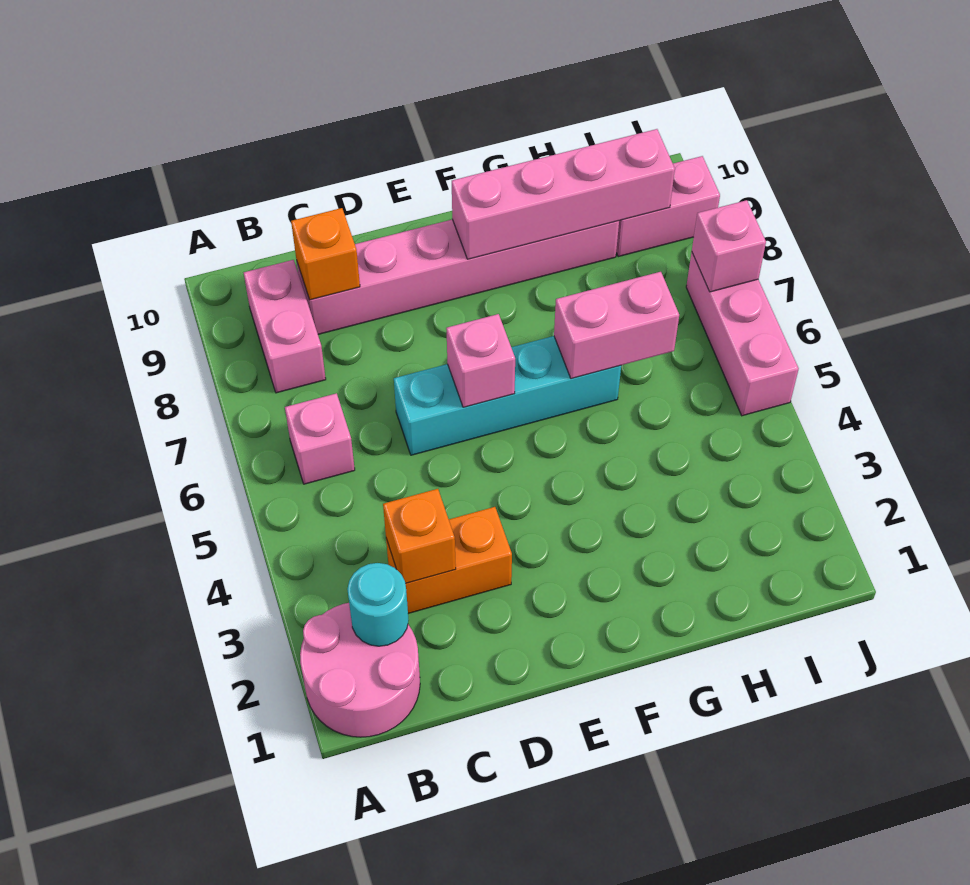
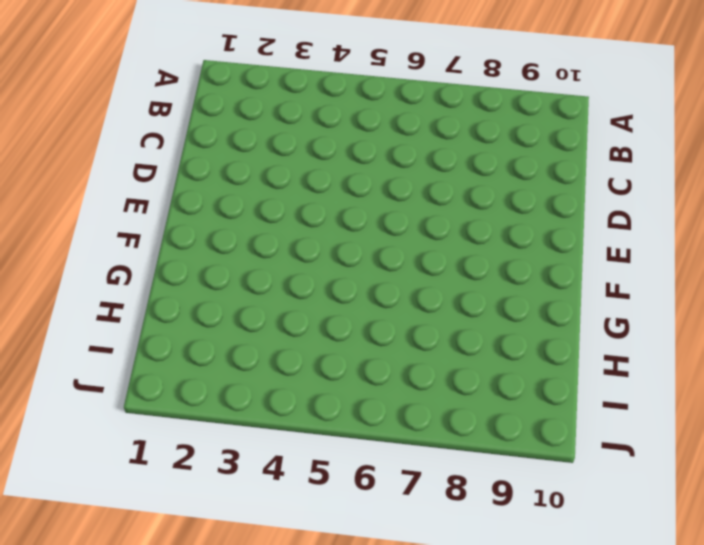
none -> pink round brick A1:B2 level 1
none -> pink brick B6 level 1
none -> pink brick B8:B9 level 1

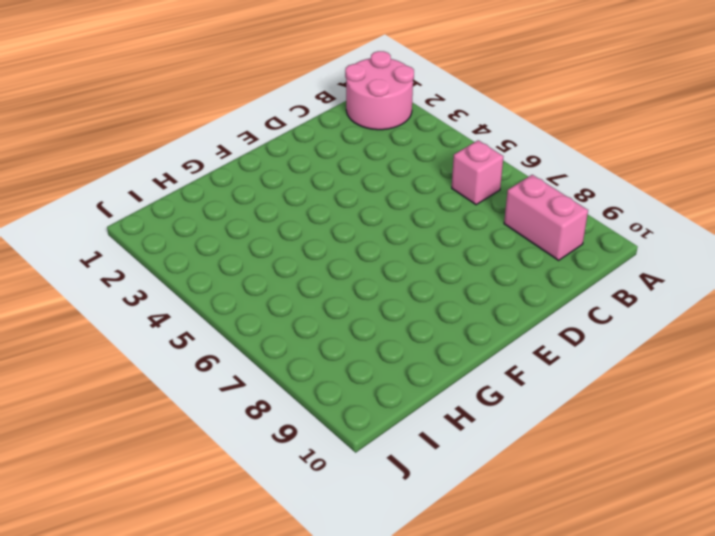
none -> orange brick C3:D3 level 1
none -> pink brick C9:H9 level 1
none -> cyan brick D6:G6 level 1

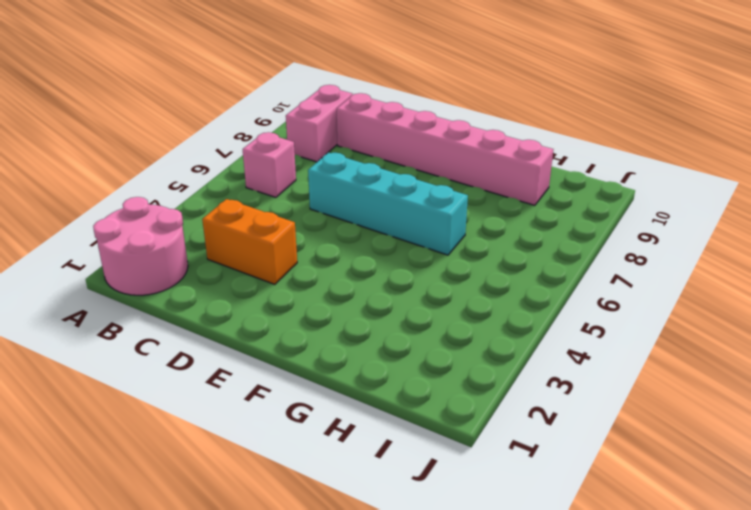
none -> pink brick I9:J9 level 1
none -> pink brick J5:J7 level 1
none -> cyan round brick B2 level 2

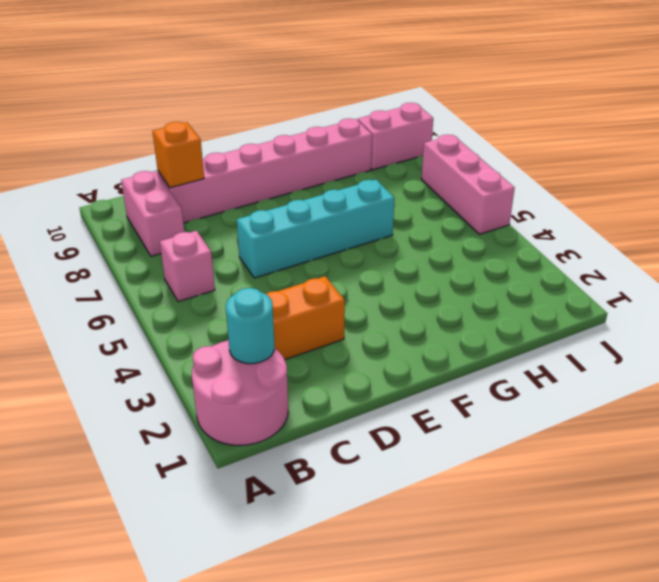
none -> orange brick C3 level 2
none -> pink brick E6 level 2
none -> pink brick F9:I9 level 2

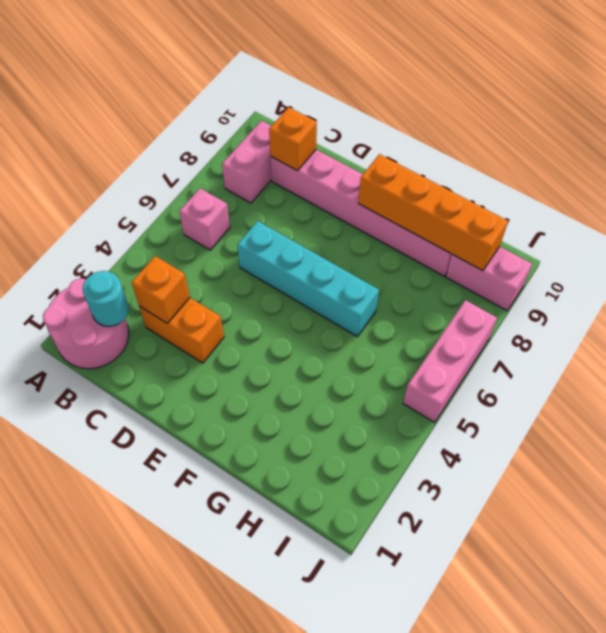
orange brick F9:I9 level 2 -> pink brick F9:I9 level 2
none -> pink brick E6 level 2
none -> pink brick G6:H6 level 2
none -> pink brick J7 level 2

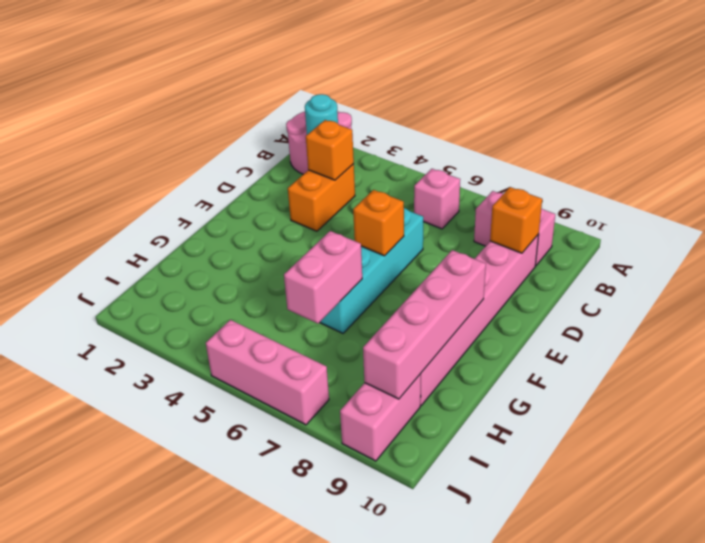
orange brick E6 level 2 -> pink brick E6 level 2
none -> pink brick J7 level 2

